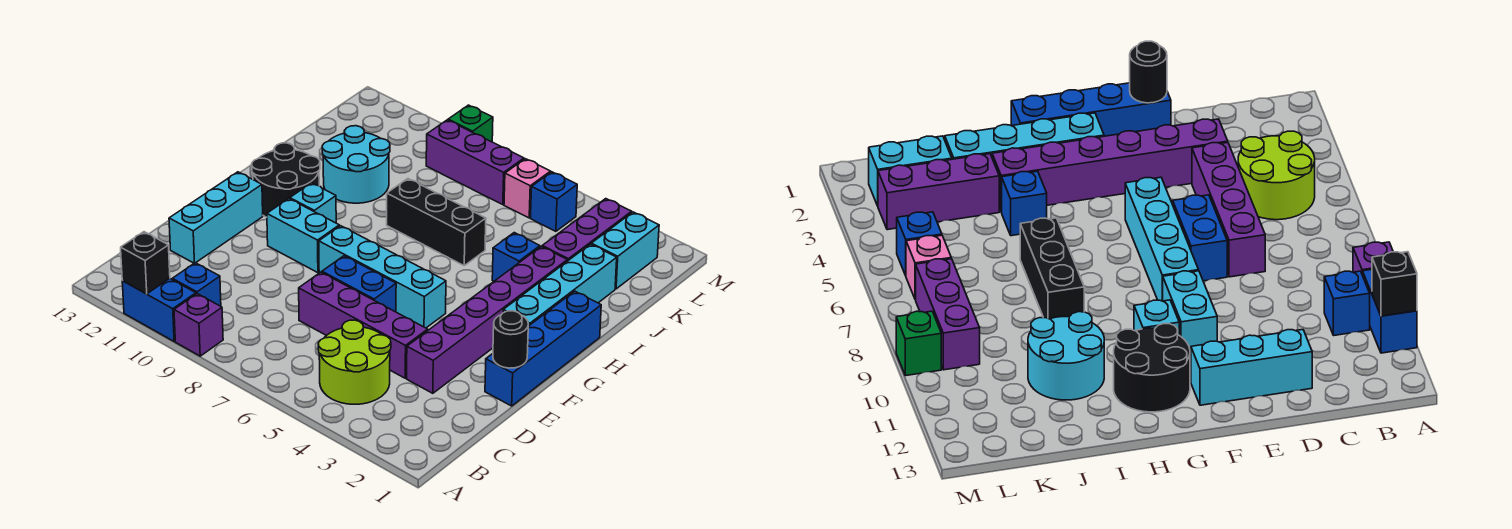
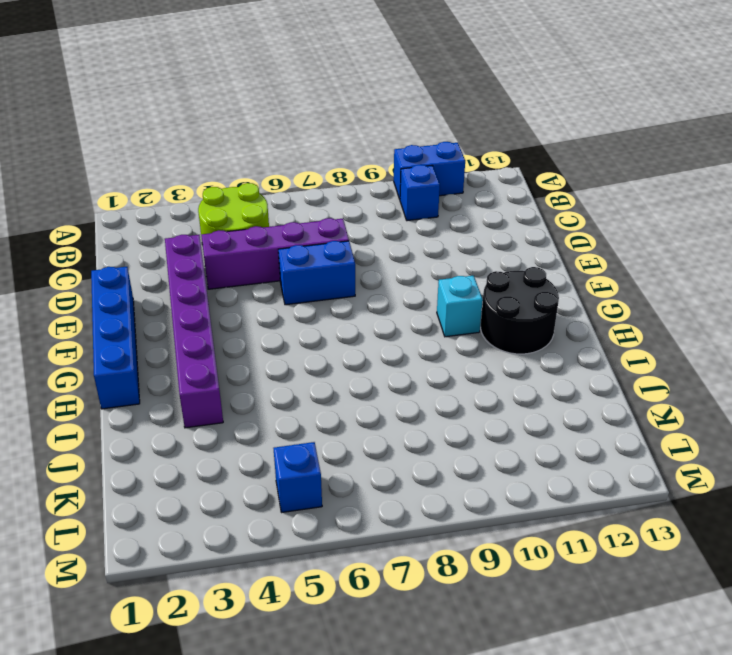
none -> purple brick A9 level 1
none -> cyan brick D12:F12 level 1
none -> cyan brick F5:F8 level 1

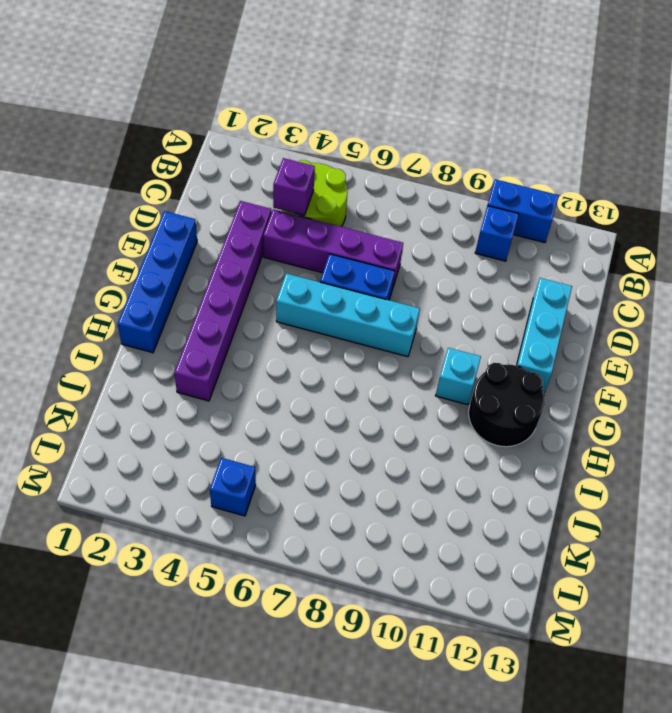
purple brick C4 level 2 -> purple brick A9 level 1
none -> cyan brick F9:F10 level 1
none -> cyan brick G2:J2 level 1
none -> blue brick I4 level 1

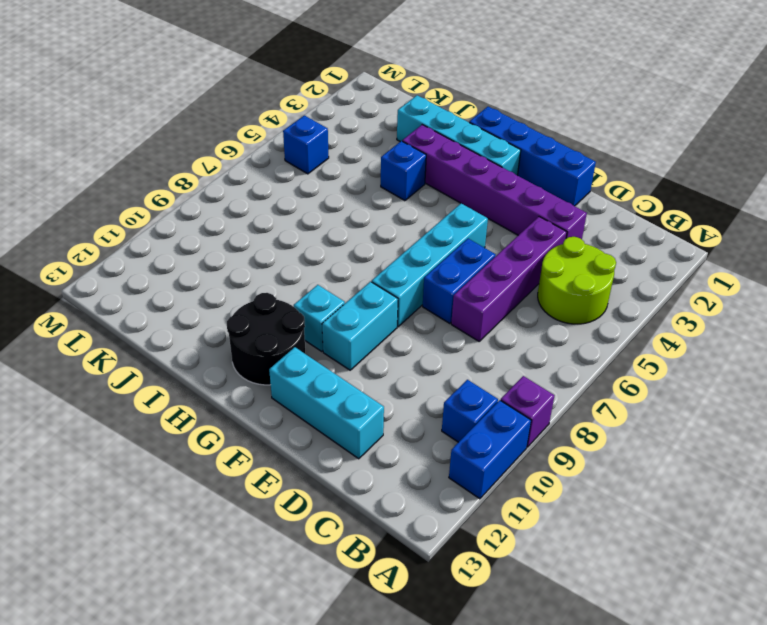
none -> black brick I6:I8 level 1
none -> cyan round brick I10:J11 level 1
none -> purple brick J3:L3 level 1

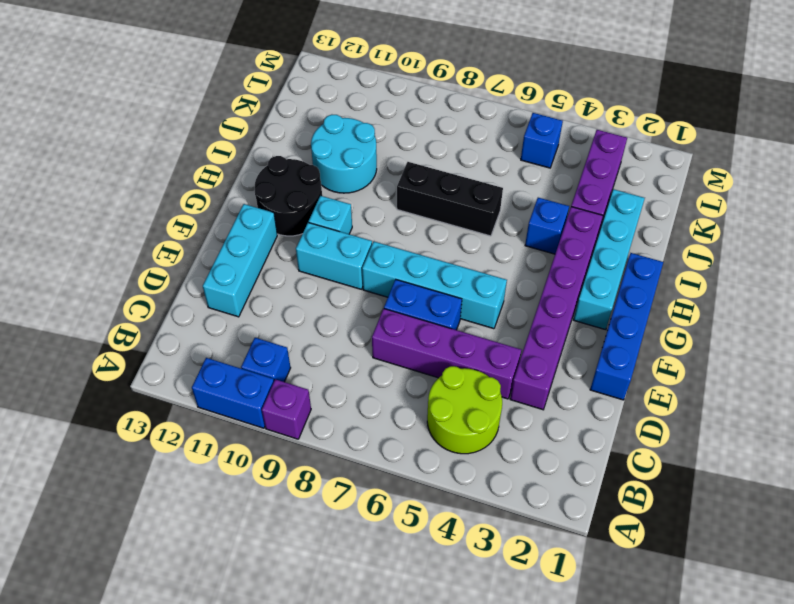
none -> cyan brick K2:L2 level 1
none -> pink brick L6 level 1
none -> purple brick L7:L9 level 1

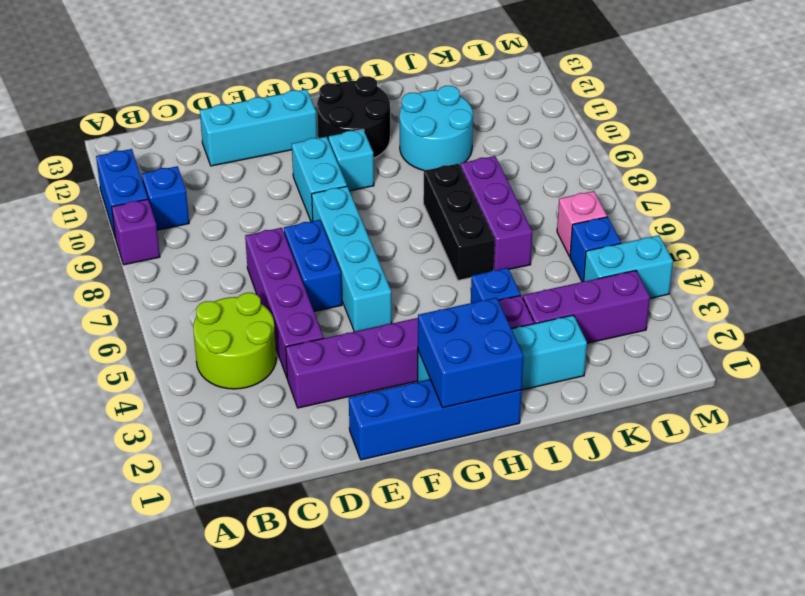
blue brick G1:H2 level 2 -> none
purple brick J6:J8 level 1 -> purple brick L7:L9 level 1
cyan brick L4:M4 level 1 -> cyan brick K2:L2 level 1
none -> green brick M9 level 1
none -> black brick A11 level 2
none -> black round brick E1 level 2

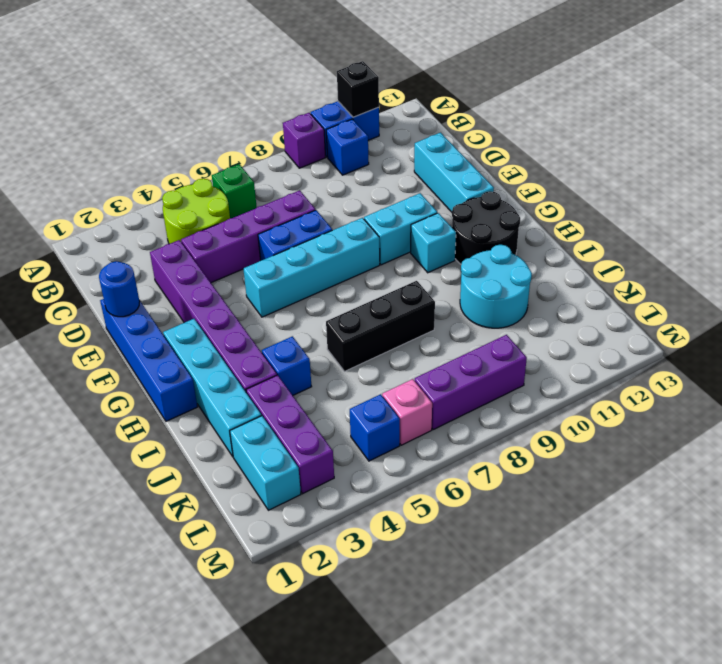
green brick B6 level 1 -> green brick M9 level 1
blue round brick E1 level 2 -> black round brick E1 level 2

